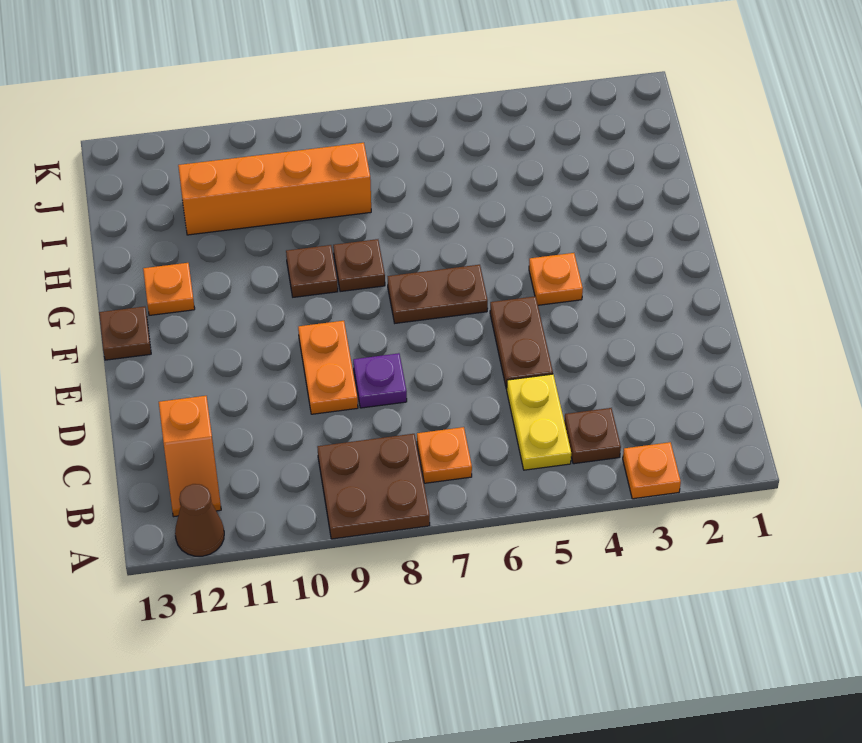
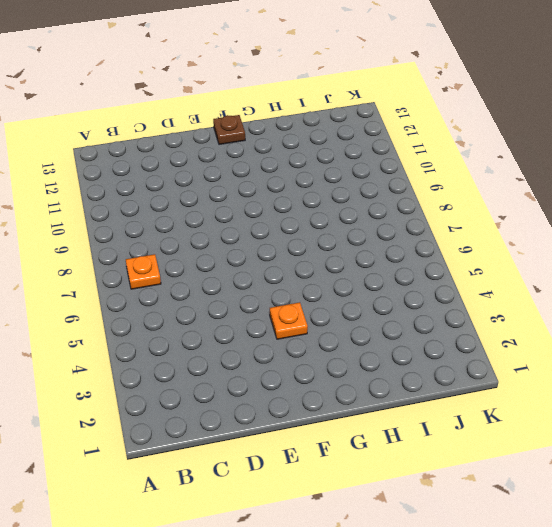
none -> orange plate A3 level 1
none -> brown plate A8:B9 level 1
none -> brown cone A12 level 1

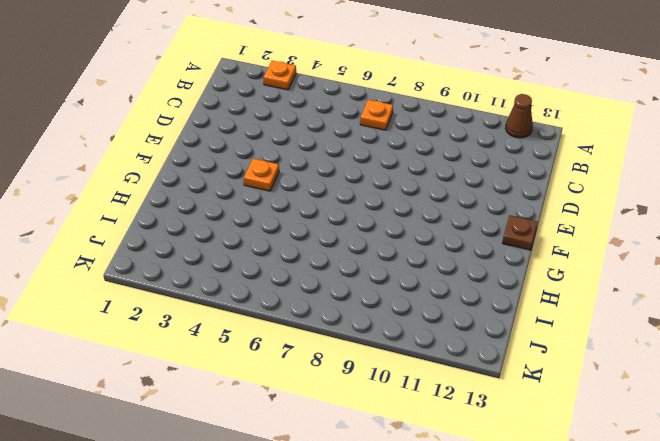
none -> brown plate A8:B9 level 1
none -> brown plate B4 level 1
none -> yellow plate B5:C5 level 1

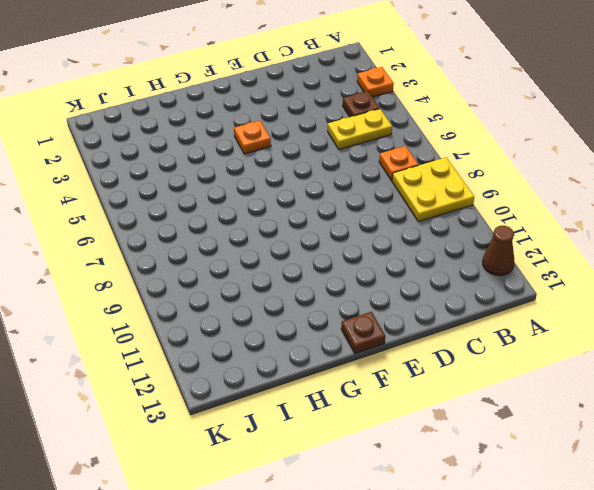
yellow plate A8:B9 level 1 -> brown plate A8:B9 level 1
none -> orange slope B12:C12 level 1 top C
none -> brown plate D5:E5 level 1
none -> purple plate D8 level 1

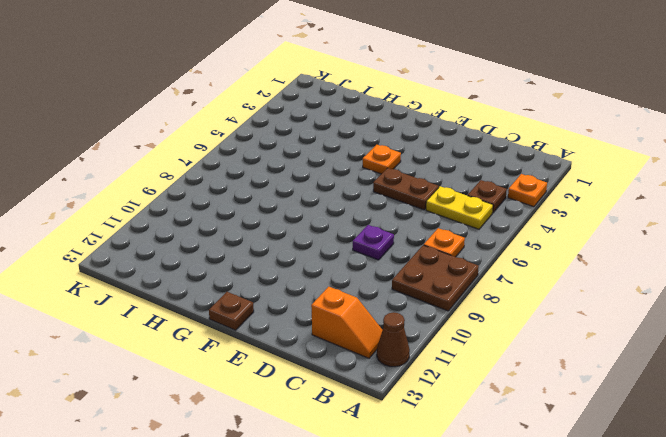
none -> orange plate D9:E9 level 1
none -> brown plate F6:F7 level 1
none -> brown plate G8 level 1

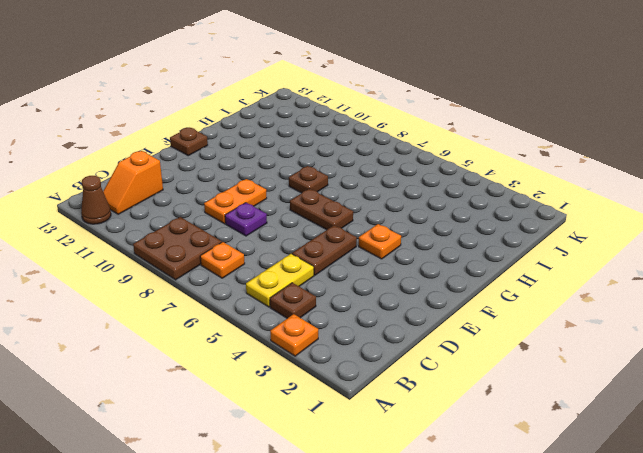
none -> brown plate G9 level 1
none -> orange plate G12 level 1
none -> orange brick I8:I11 level 1

